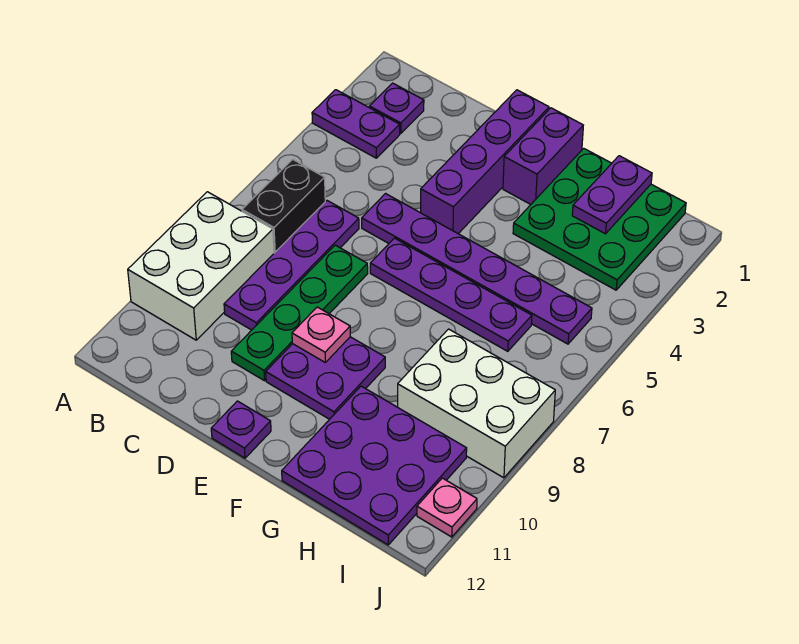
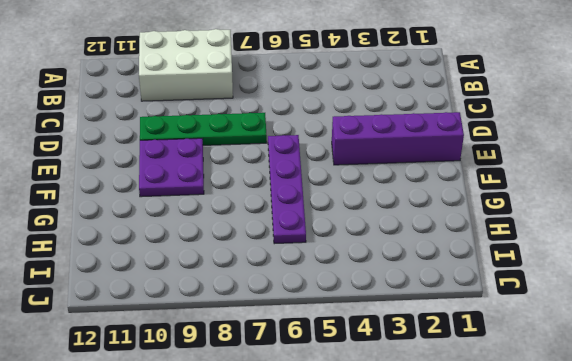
none -> purple plate A3:B3 level 1
none -> purple plate B2 level 1
none -> black brick B6:B7 level 1

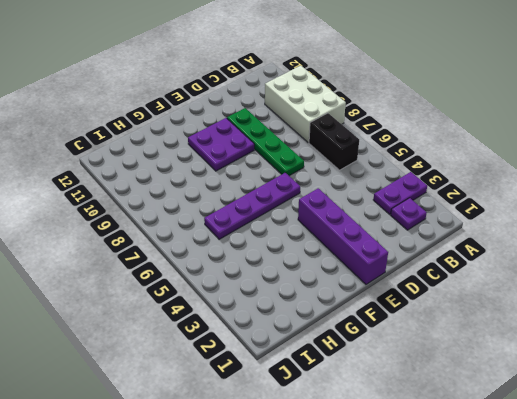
none -> purple plate C6:C9 level 1
none -> purple plate D5:I5 level 1
none -> purple plate E12 level 1

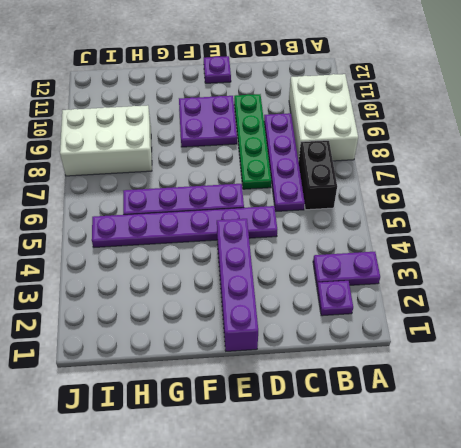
none -> purple brick F1:F2 level 1
none -> green plate G1:I3 level 1
none -> purple plate G10:I12 level 1

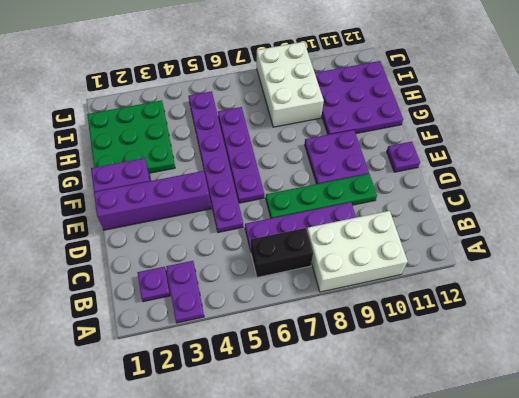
none -> pink plate J11 level 1
none -> pink plate E9 level 2
none -> purple plate H1:H2 level 2

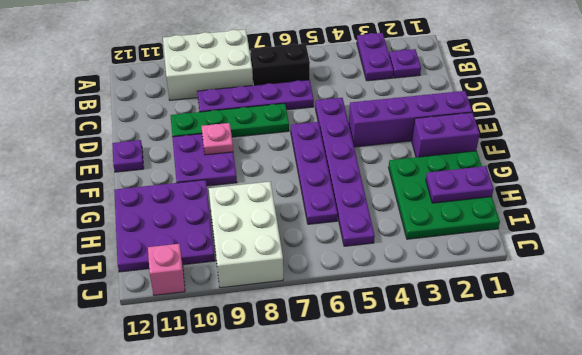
pink brick J11 level 1 -> pink plate J11 level 1

